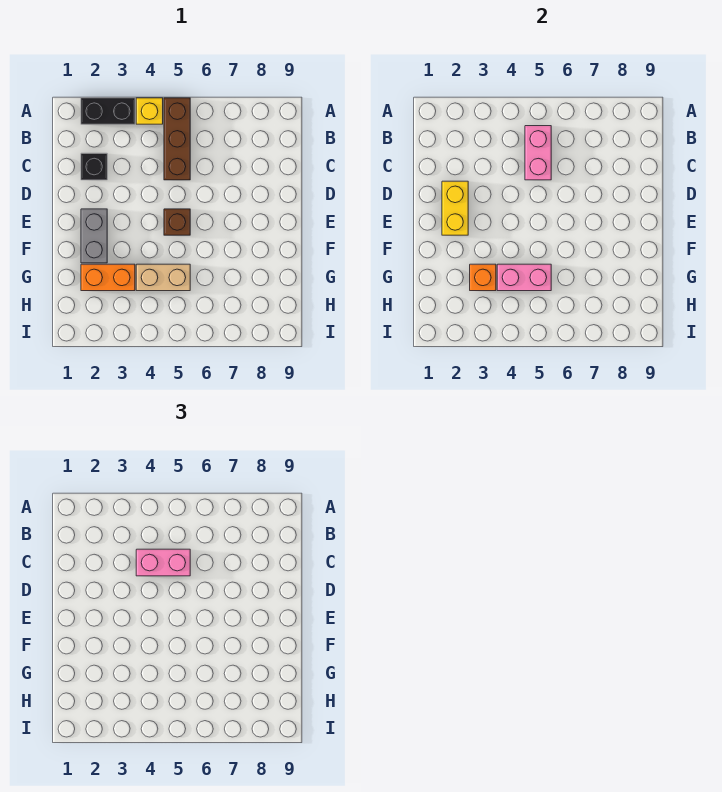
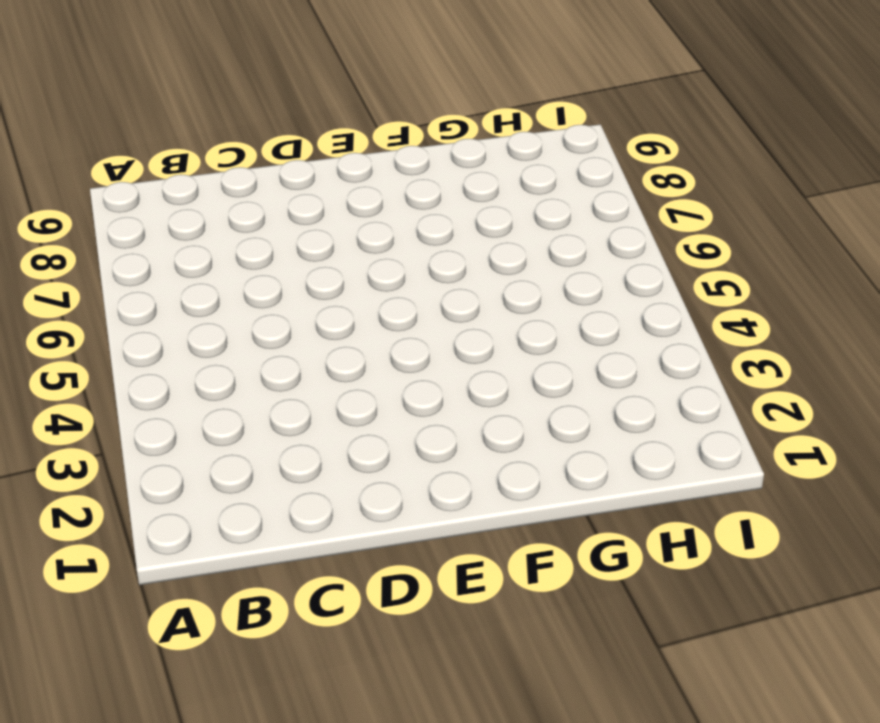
none -> black brick A2:A3 level 1
none -> yellow brick A4 level 1
none -> brown brick A5:C5 level 1

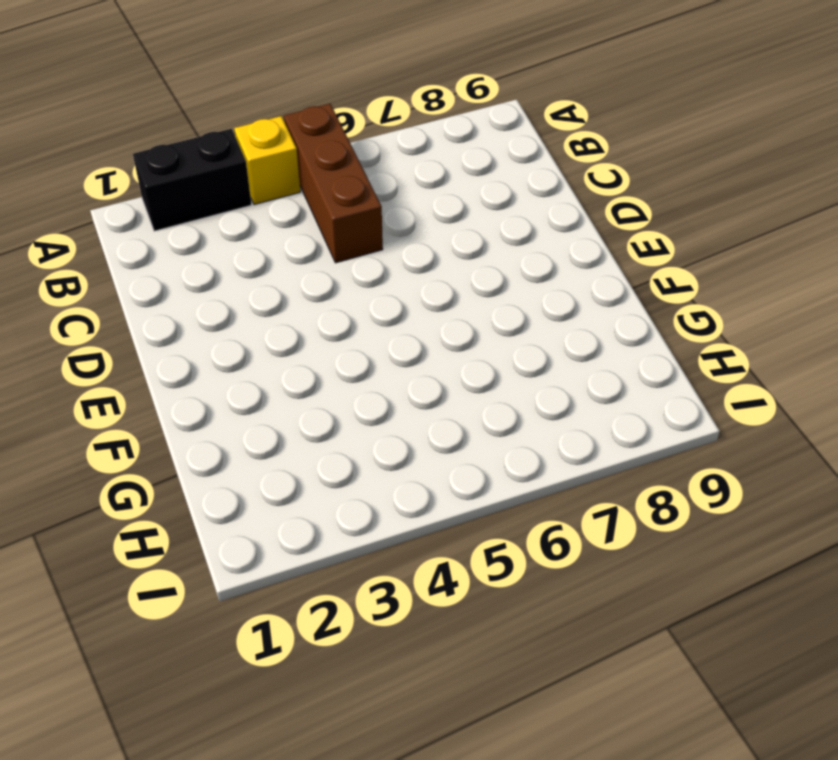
none -> black brick C2 level 1
none -> grey brick E2:F2 level 1
none -> brown brick E5 level 1

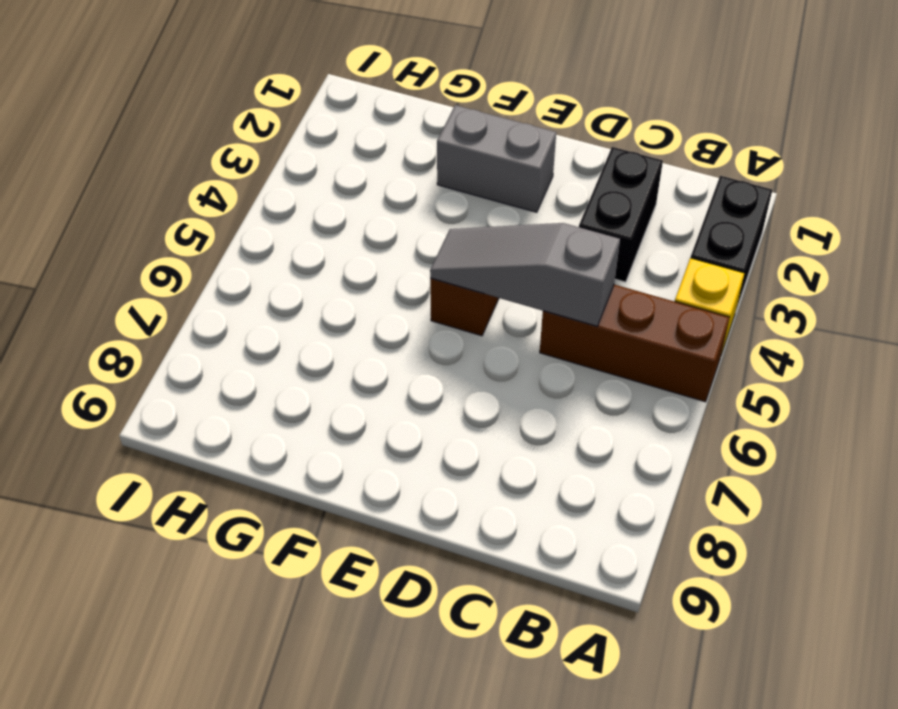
black brick C2:C3 level 1 -> black brick C2 level 1
grey slope C5:E5 level 2 top C -> pink brick B5:C5 level 2
none -> orange brick G2:G3 level 1
none -> tan brick G4:G5 level 1
none -> yellow brick D2:E2 level 2

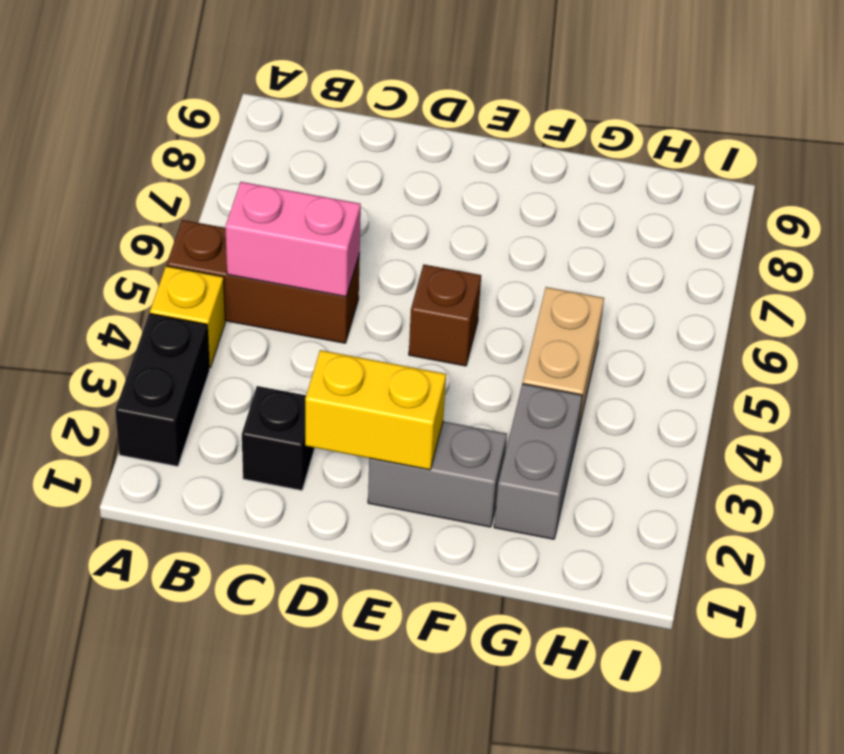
grey brick G2:G3 level 1 -> orange brick G2:G3 level 1
none -> orange brick G3 level 2
none -> pink brick G4:G5 level 2
none -> pink brick C4:C5 level 3

